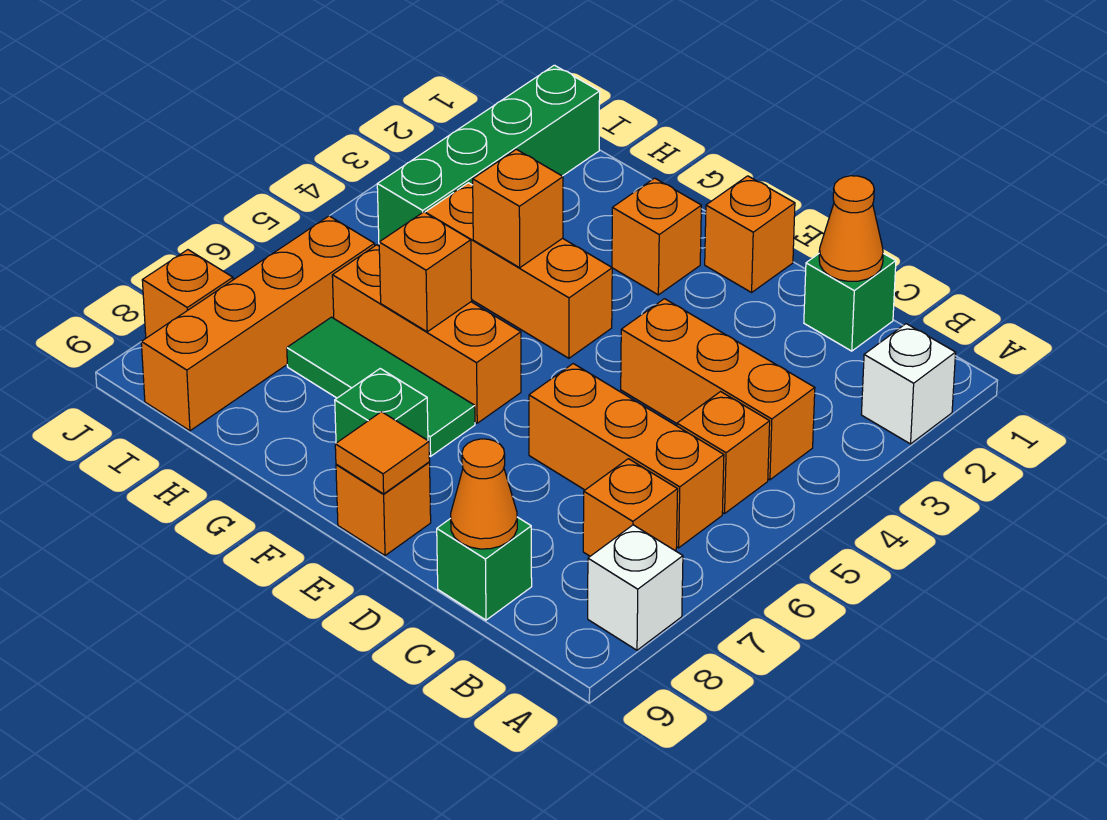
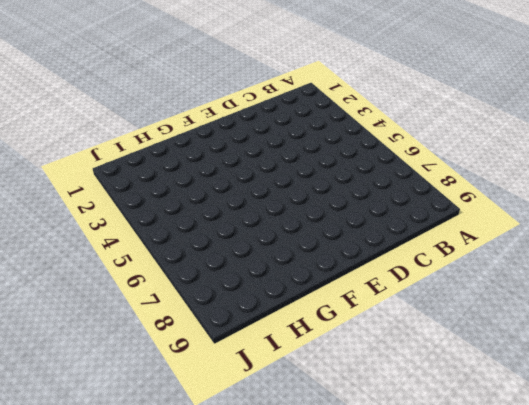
none -> white brick A2 level 1
none -> white brick A8 level 1
none -> orange brick B4:D4 level 1

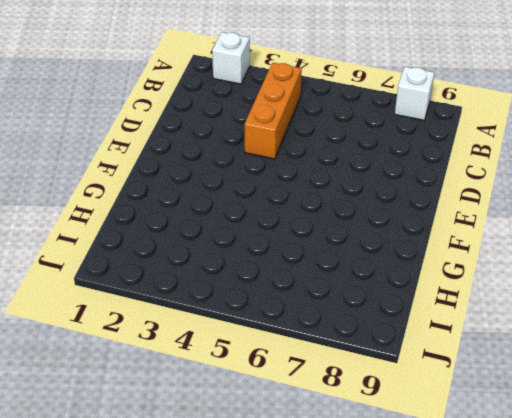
none -> orange brick B5 level 1
none -> orange brick B6:D6 level 1
none -> orange brick B7 level 1

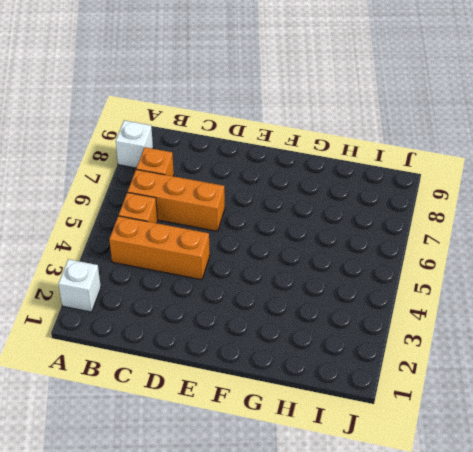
none -> green brick C1 level 1
none -> green brick C9 level 1
none -> orange brick E1 level 1

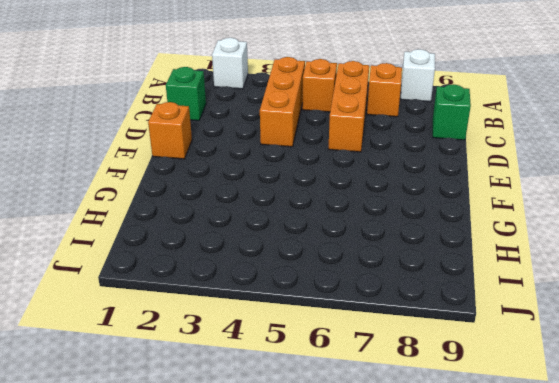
none -> orange brick E9 level 1
none -> orange brick F2 level 1
none -> orange brick F4:H4 level 1

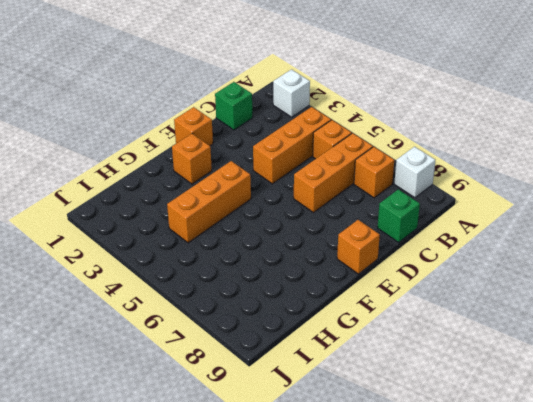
none -> orange brick F6:H6 level 1
none -> green tile F7:H7 level 1
none -> green brick F8 level 1

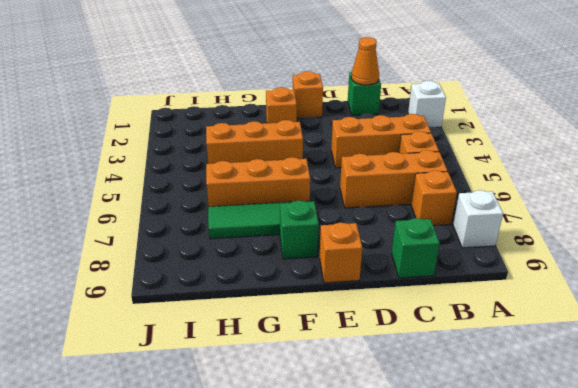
none -> green brick I1:I4 level 1
none -> orange brick I6:I9 level 1
none -> orange brick J8 level 1

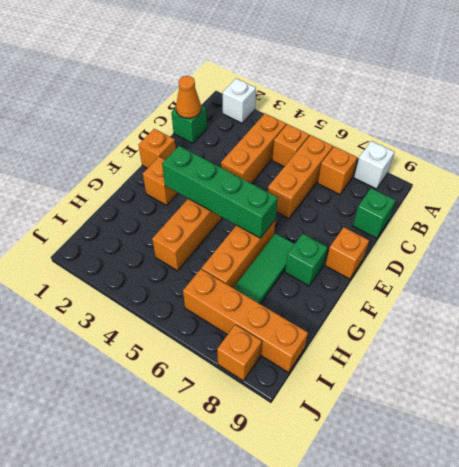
green brick F3:F6 level 2 -> green brick I1:I4 level 1
none -> orange cone C9 level 2
none -> orange tile E9 level 2
none -> orange brick G4 level 2

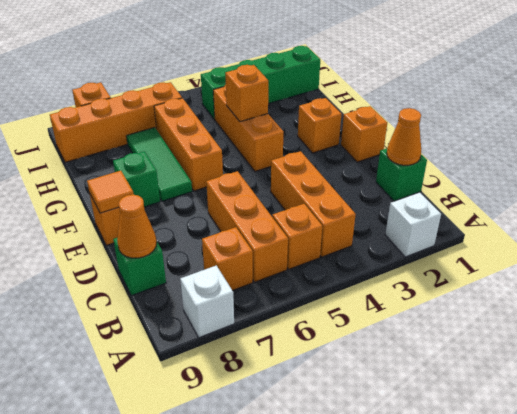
none -> orange brick G6 level 2

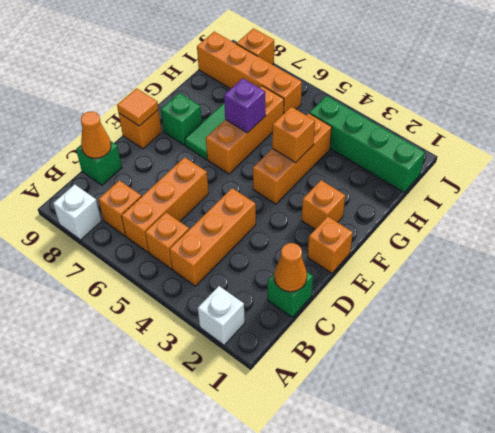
purple brick G6 level 2 -> orange brick G6 level 2

